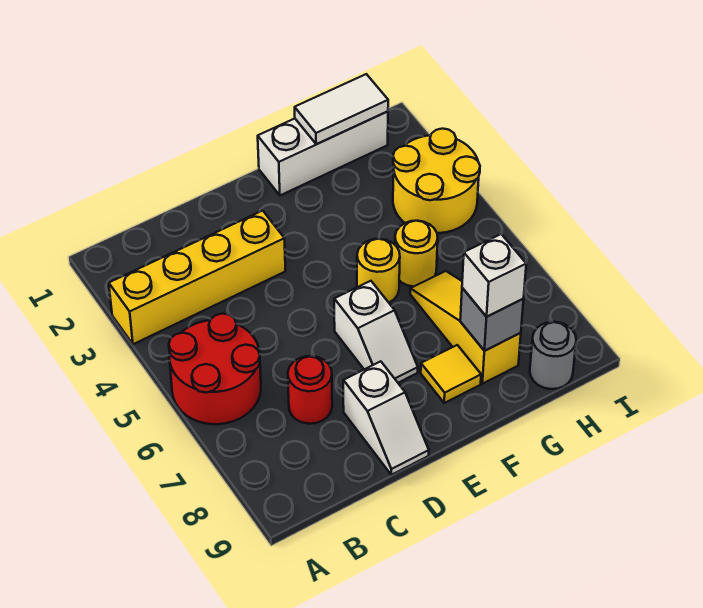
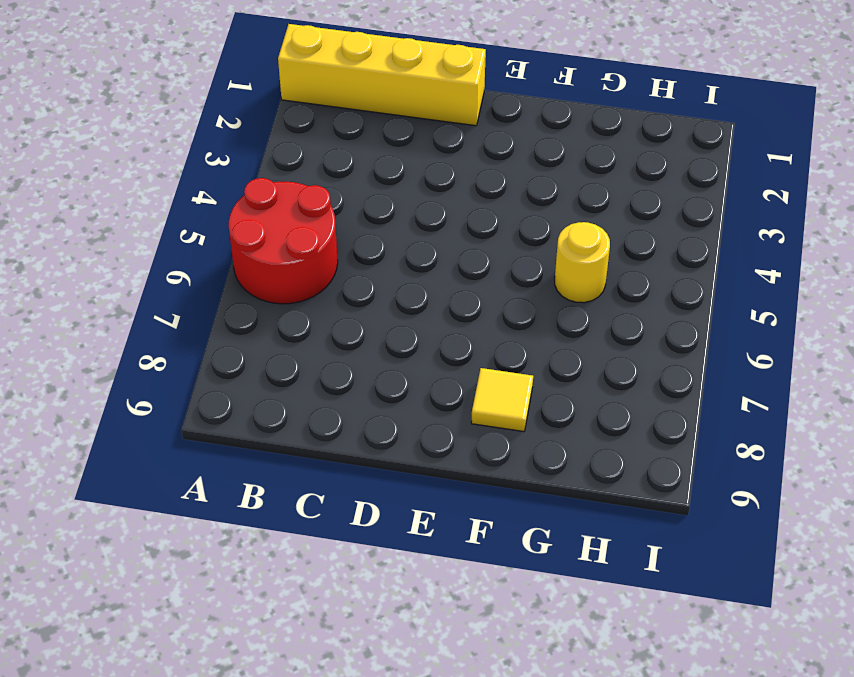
yellow brick A1:D1 level 1 -> yellow brick A3:D3 level 1
none -> red round brick C7 level 1
none -> white slope D8:D9 level 1 top 8
none -> white slope E6:E7 level 1 top 6

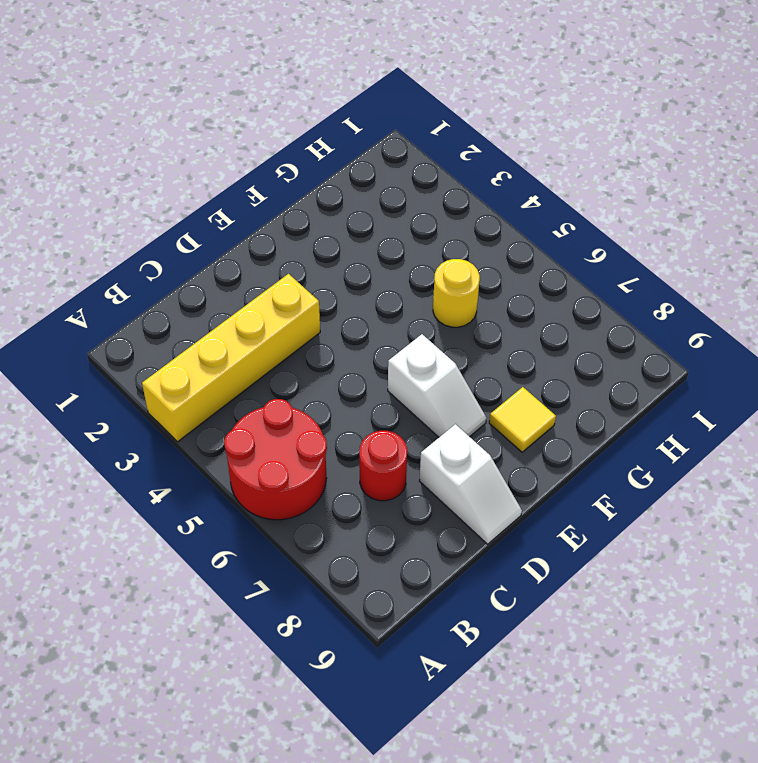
none -> white brick F1:H1 level 1
none -> yellow round brick F5 level 1
none -> yellow slope G6:G8 level 1 top 8

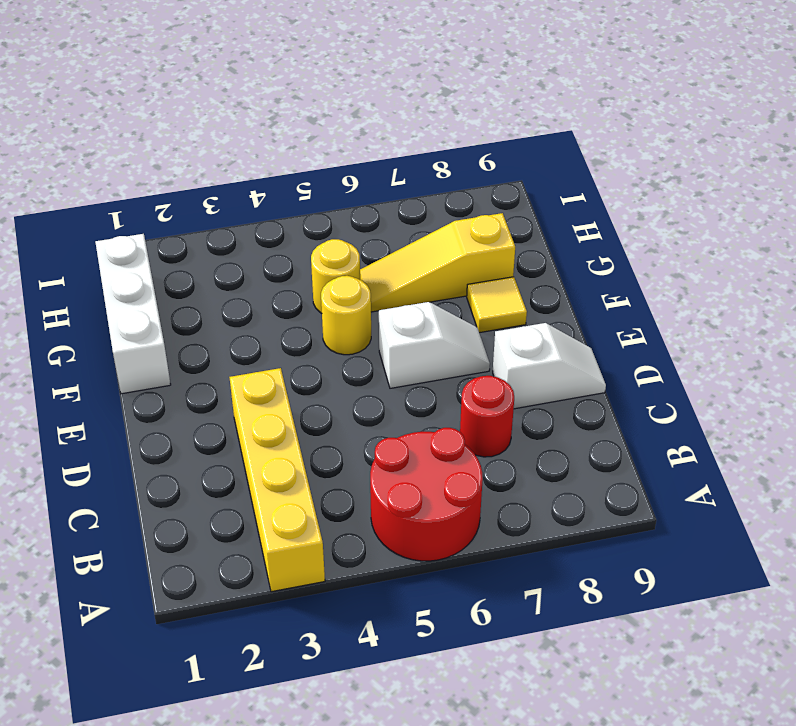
none -> yellow round brick H3:I4 level 1
none -> grey round brick H9 level 1
none -> white tile G1:H1 level 2

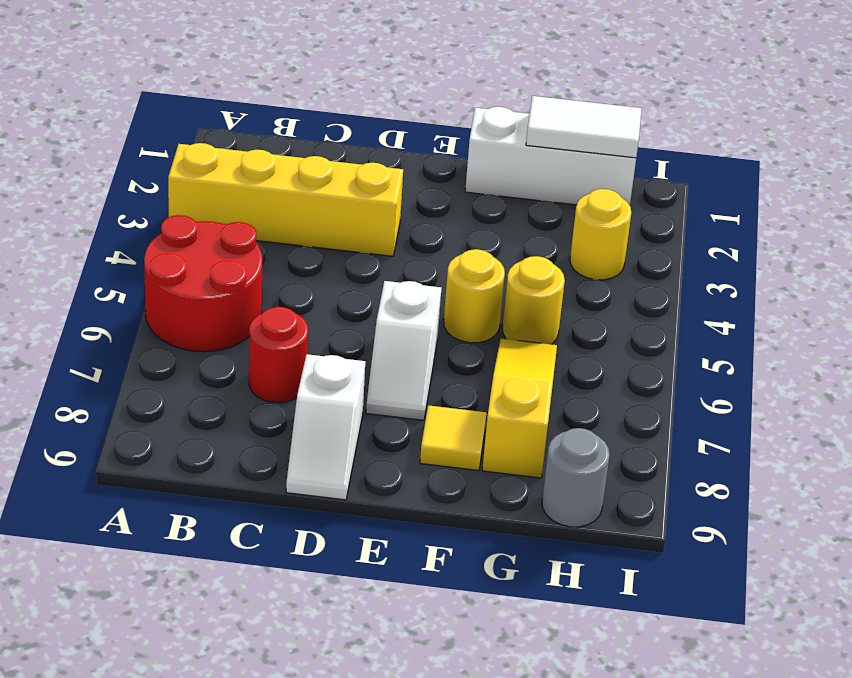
yellow round brick H3 level 1 -> yellow round brick H3:I4 level 1
none -> grey brick G8 level 2
none -> white brick G8 level 3

